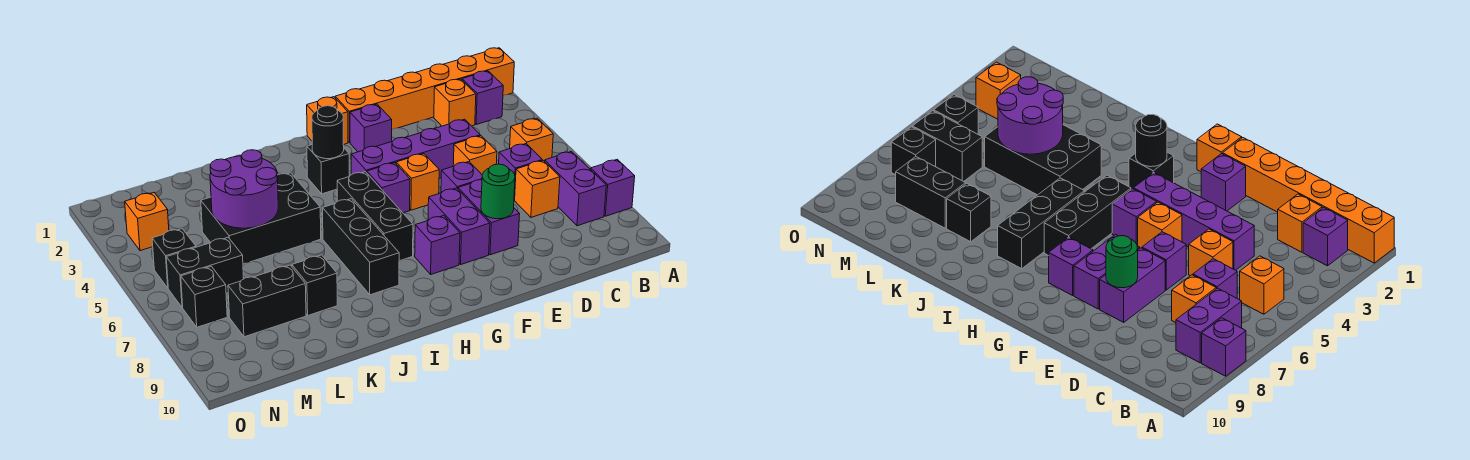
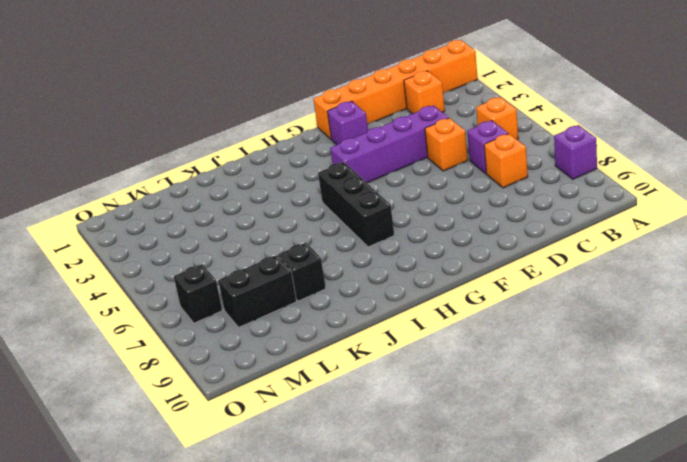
none -> purple brick B2 level 1
none -> purple brick B7:B8 level 1
none -> purple brick E6 level 1
none -> purple brick E7:E8 level 1

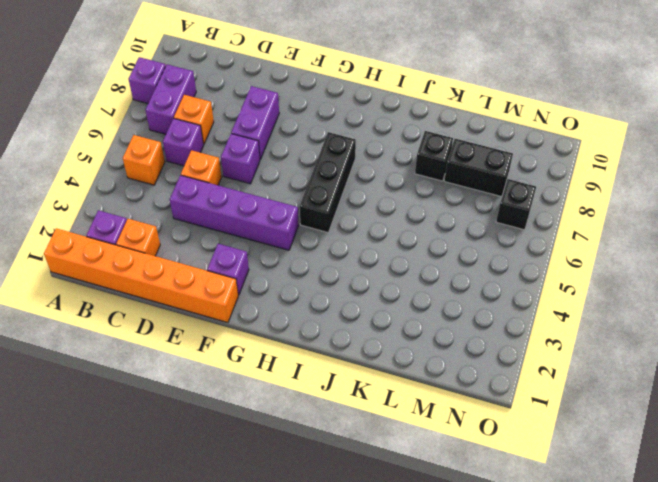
none -> orange brick F5 level 1
none -> purple brick F7:F8 level 1
none -> orange brick G1 level 1
none -> purple brick G5 level 1

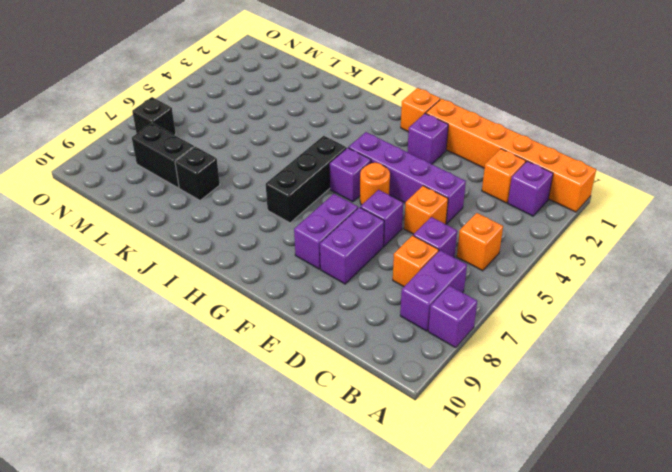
orange round brick F5 level 1 -> orange brick F5 level 1
none -> purple brick G8 level 1
none -> black brick H3 level 1
none -> black brick I6:I8 level 1
none -> black brick J4:L5 level 1

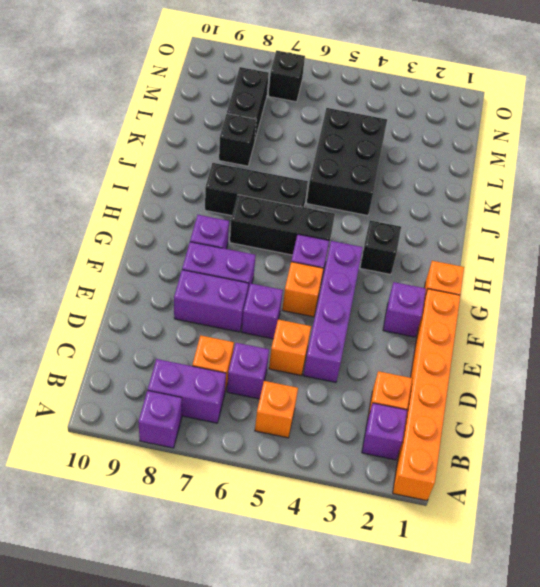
none -> black brick M6:N6 level 1
none -> orange brick N3 level 1
none -> black brick N5 level 1
none -> green round brick E8 level 2

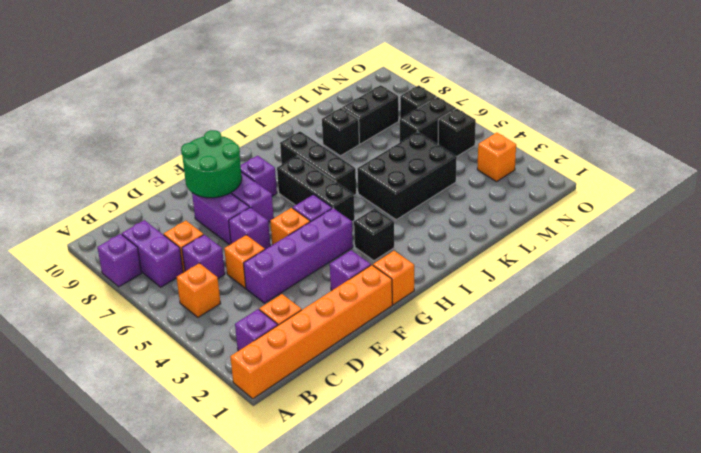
green round brick E8:F9 level 2 -> green round brick E8 level 2
none -> black round brick H3 level 2
none -> purple round brick K4:L5 level 2

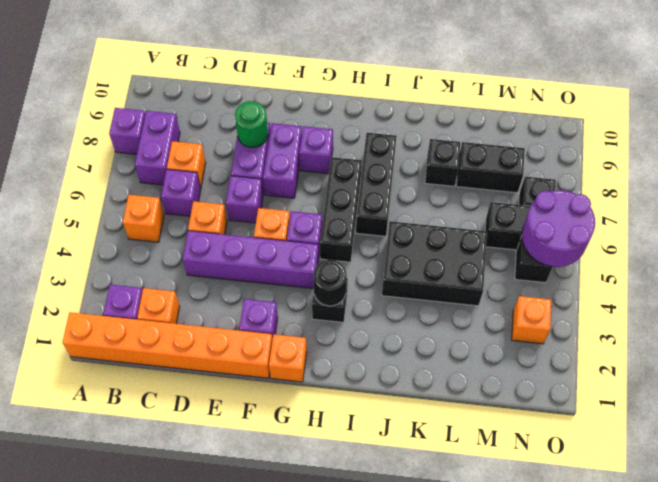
purple round brick N5:O6 level 2 -> purple round brick K4:L5 level 2

